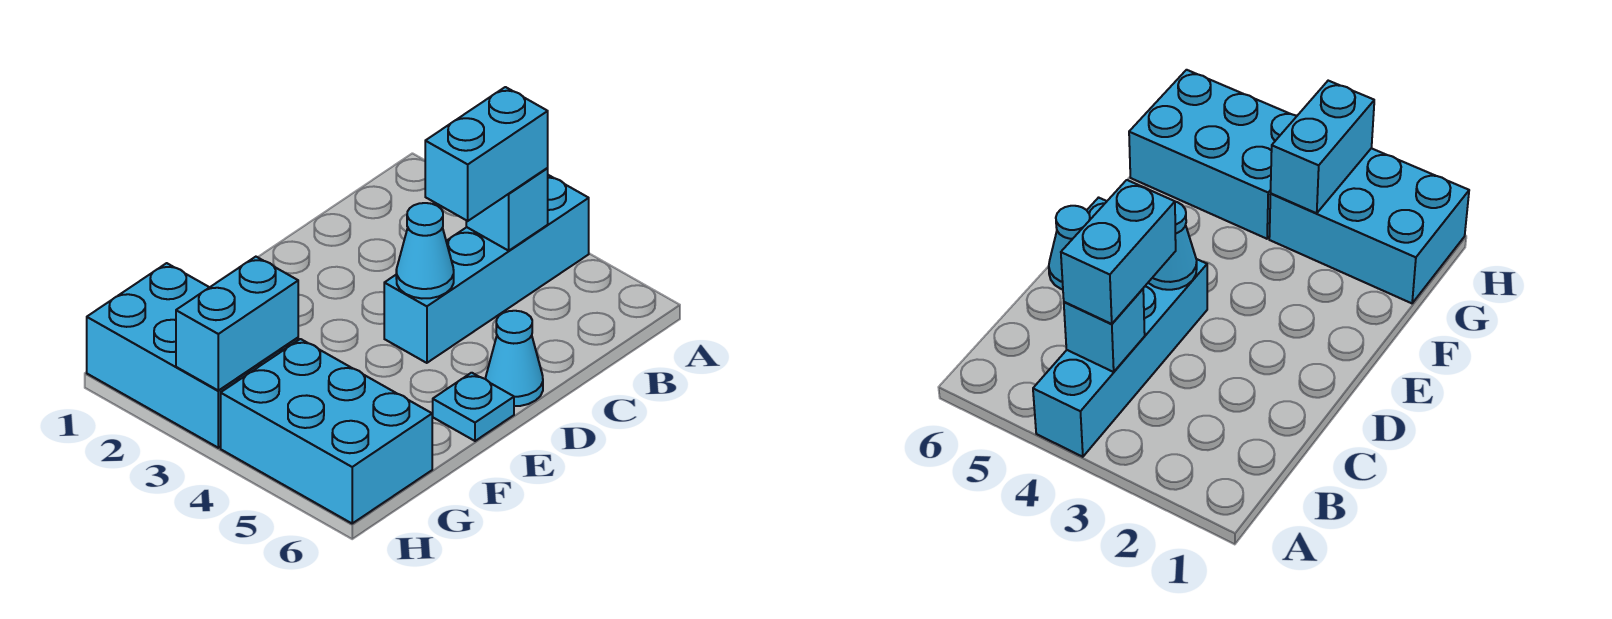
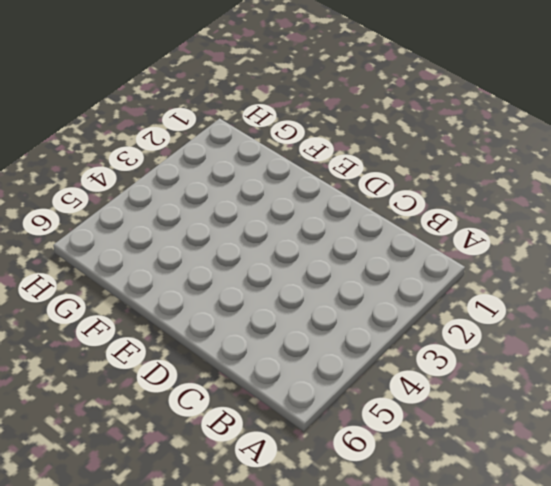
none -> cyan brick A4:D4 level 1
none -> cyan cone D6 level 1

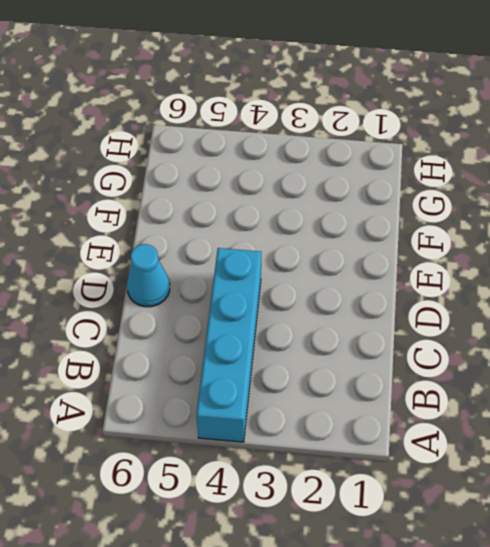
none -> cyan plate E6 level 1
none -> cyan brick G1:H3 level 1

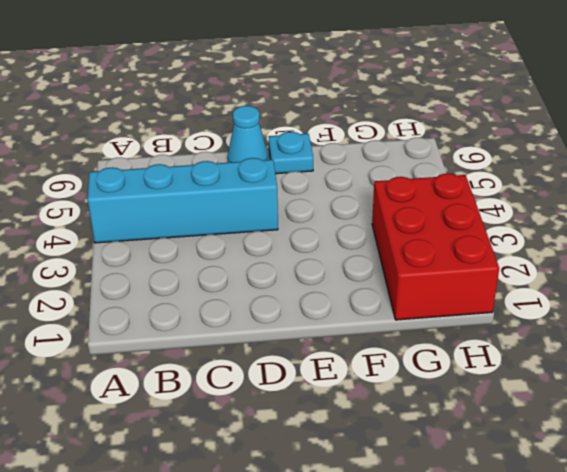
red brick G1:H3 level 1 -> cyan brick G1:H3 level 1
none -> cyan brick G4:H6 level 1
none -> cyan brick B4 level 2

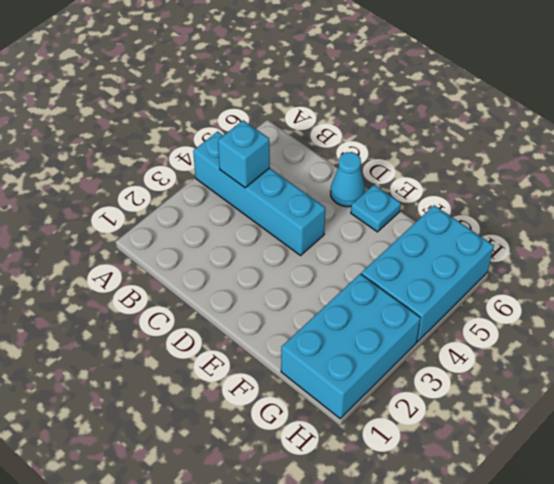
none -> cyan cone D4 level 2
none -> cyan brick G3:H3 level 2

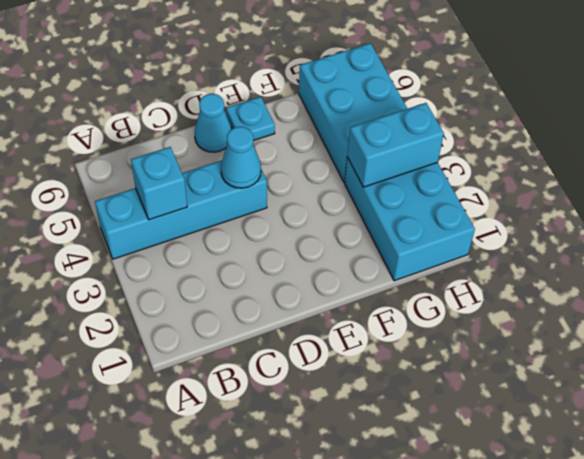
none -> cyan brick B4:C4 level 3

